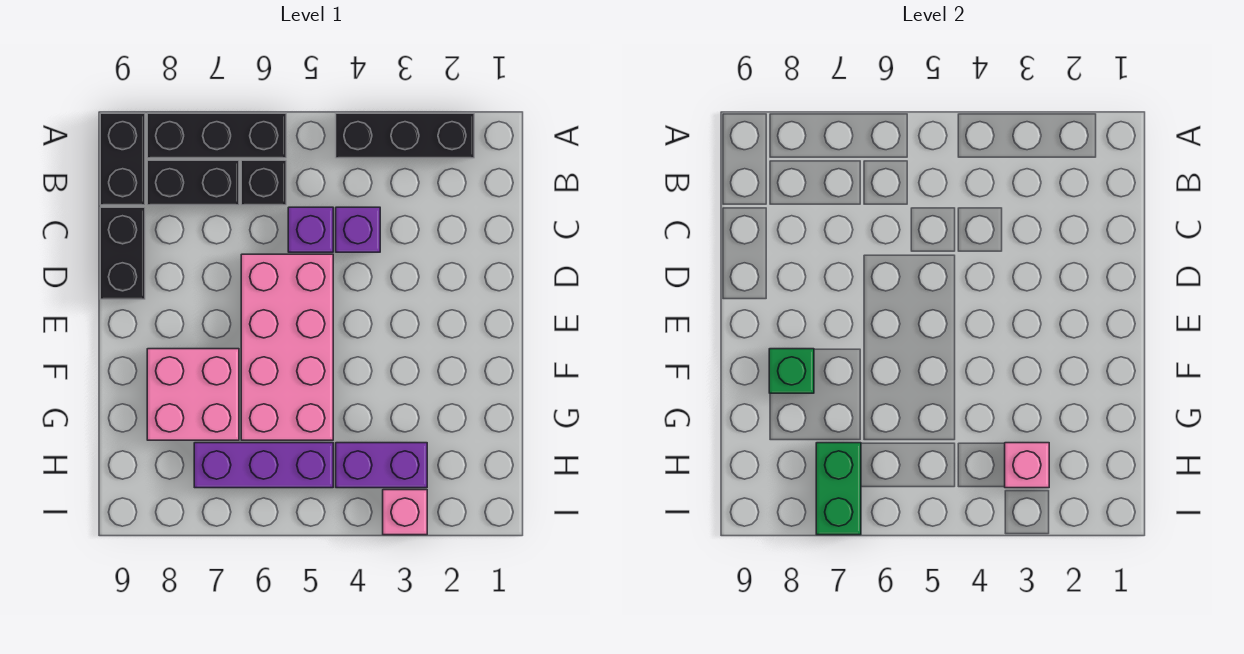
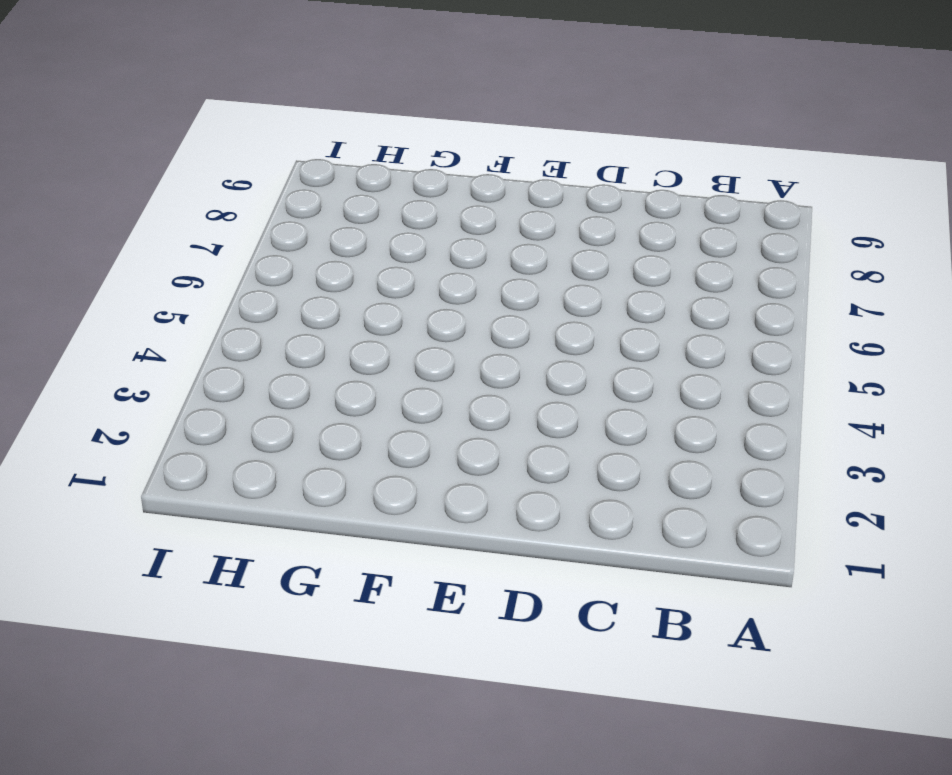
none -> black brick A2:A4 level 1
none -> black brick A6:A8 level 1
none -> black brick A9:B9 level 1

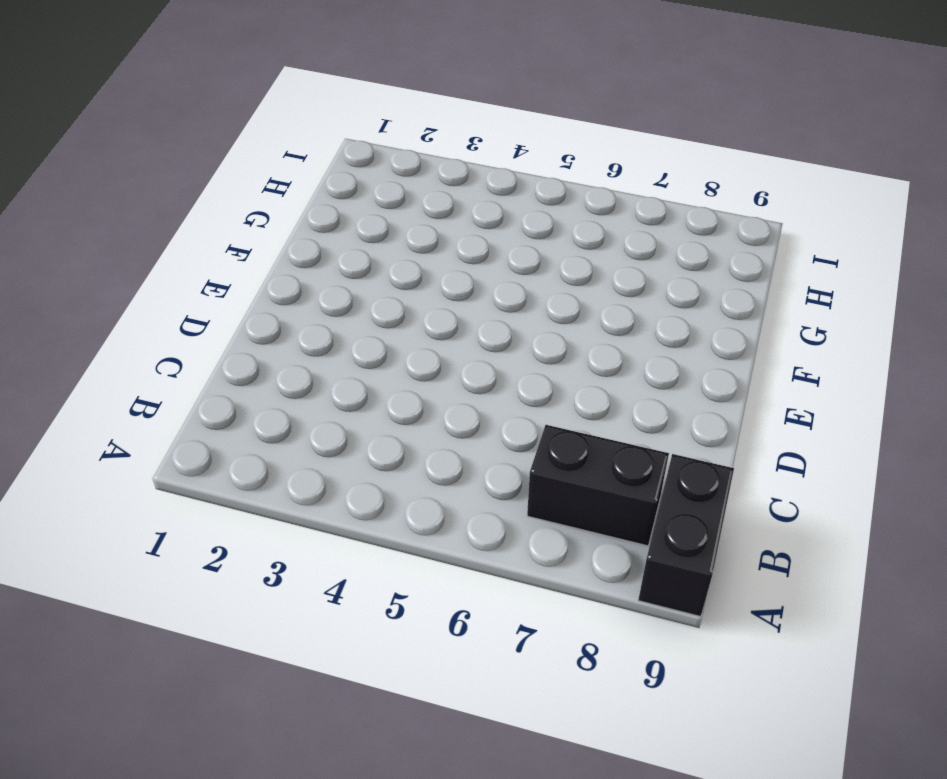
none -> black brick A2:A4 level 1
none -> black brick A6:A8 level 1
none -> black brick B6 level 1

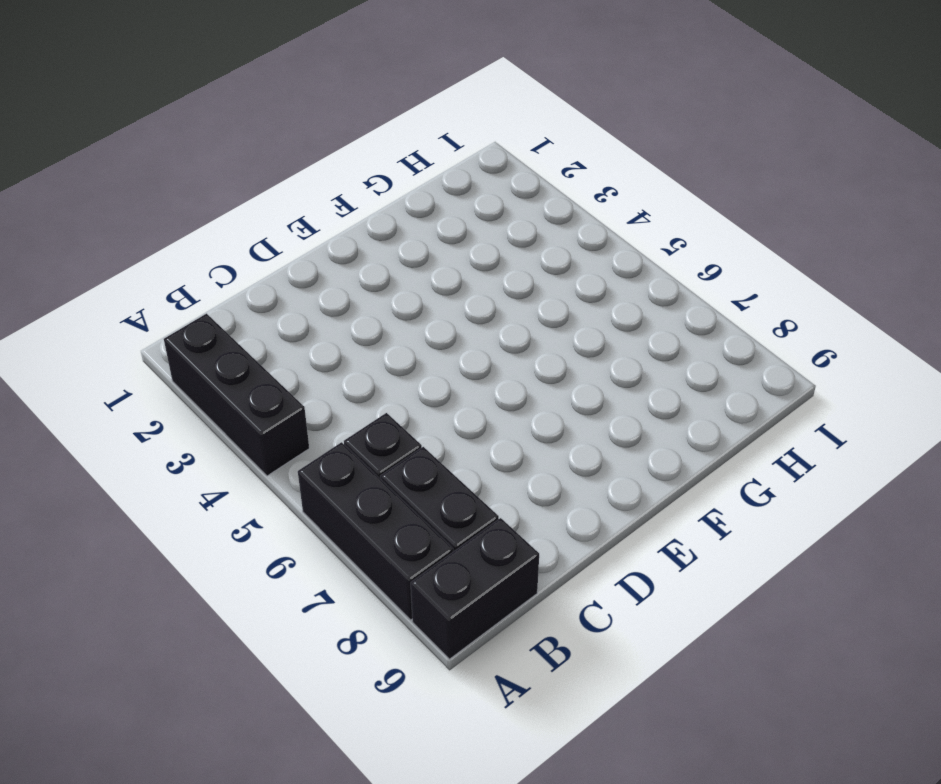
none -> purple brick C4 level 1
none -> purple brick C5 level 1
none -> black brick C9:D9 level 1

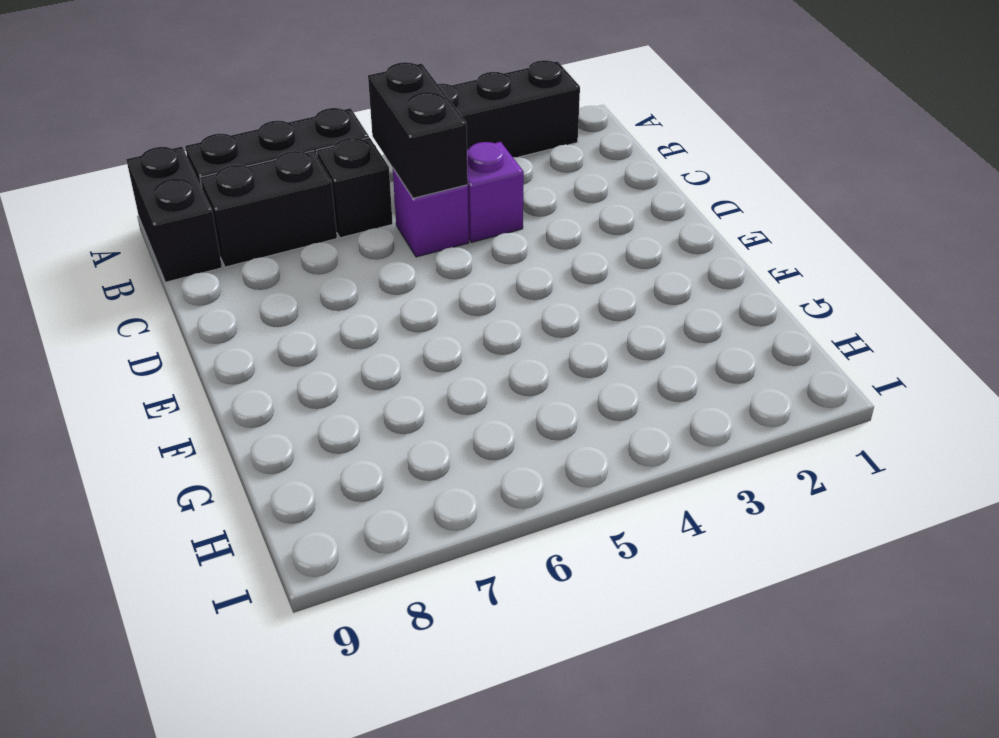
black brick B5:C5 level 2 -> black brick C9:D9 level 1
none -> pink brick D5:G6 level 1
none -> pink brick F7:G8 level 1
none -> purple brick H3:H4 level 1

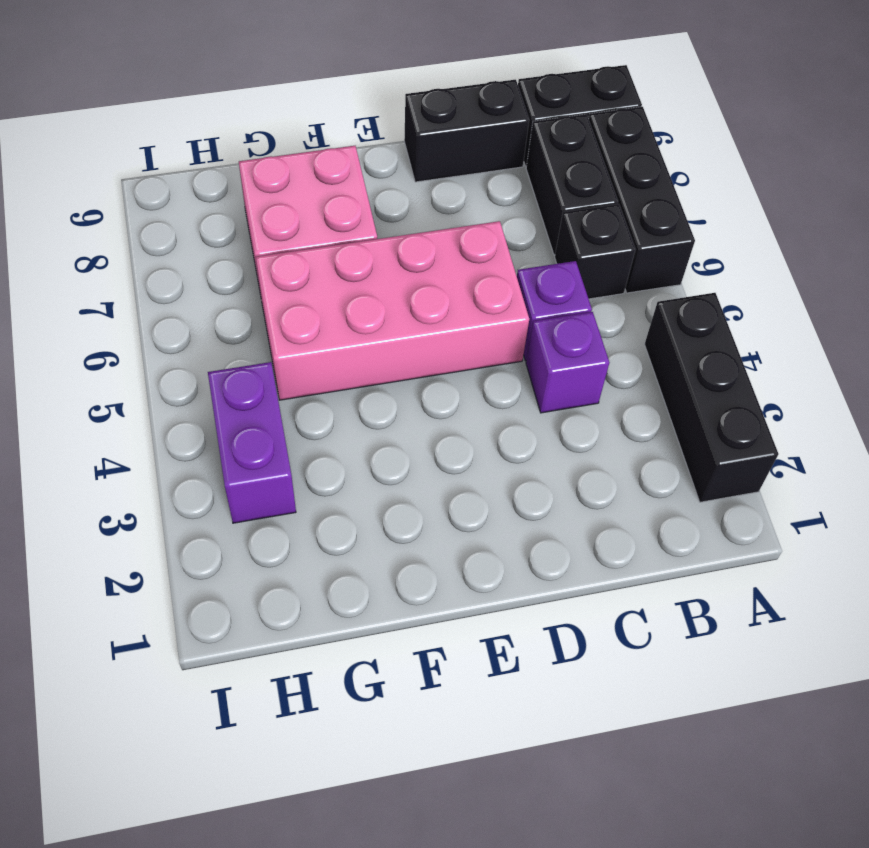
none -> purple brick H5:H7 level 1
none -> pink brick I3 level 1
none -> green brick F8 level 2

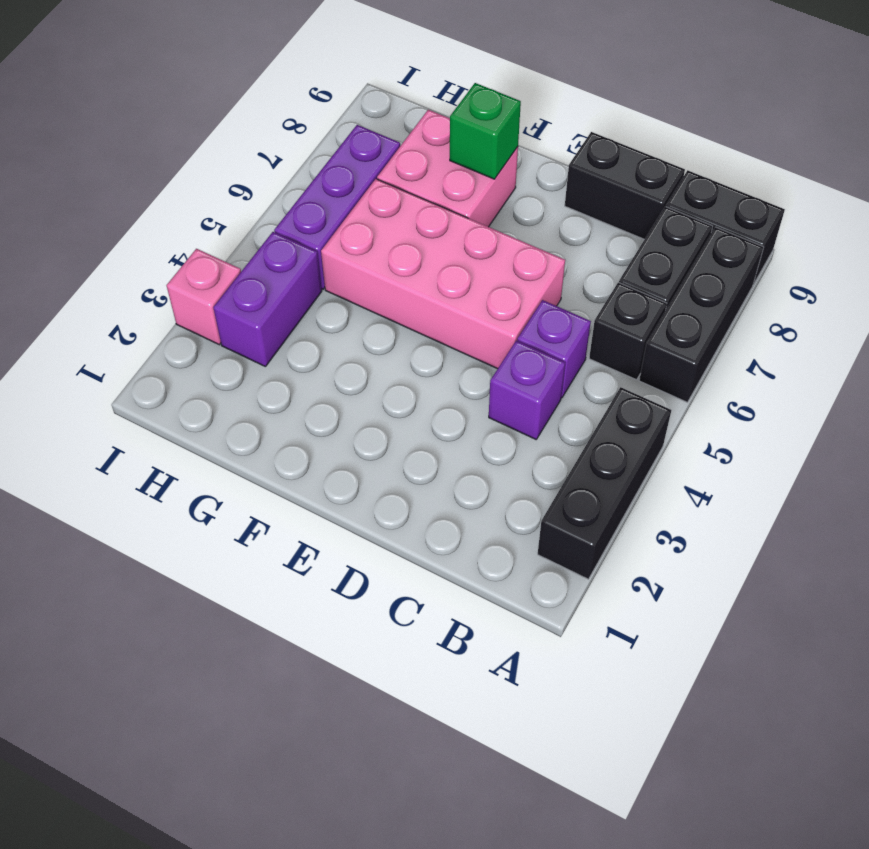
none -> pink brick H3 level 2
none -> green brick H7:I7 level 2

